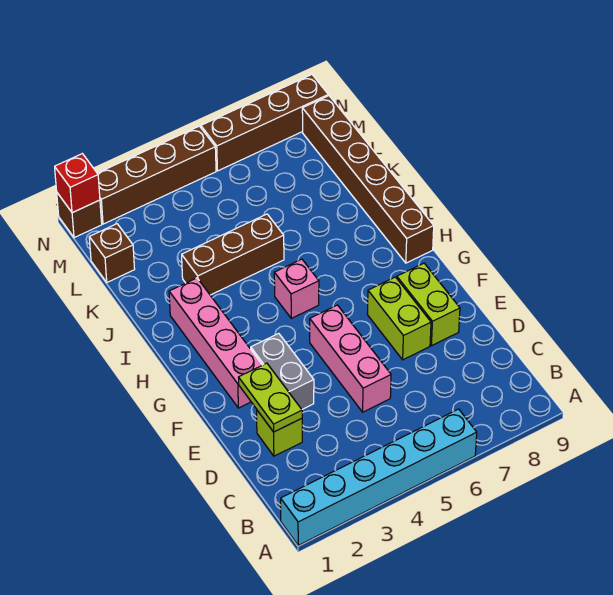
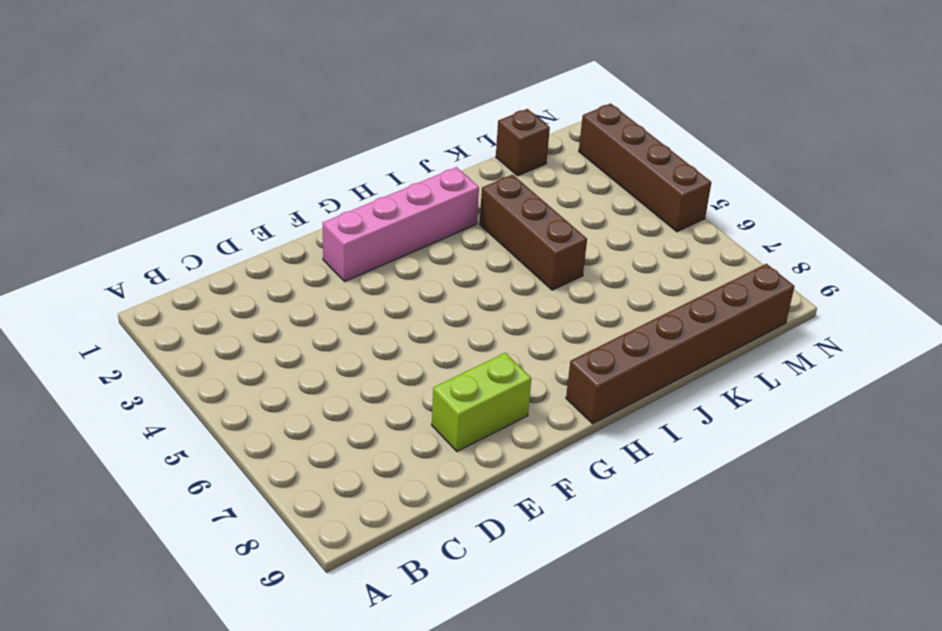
none -> cyan brick A1:A6 level 1
none -> lime brick D2 level 1
none -> pink brick D5:F5 level 1

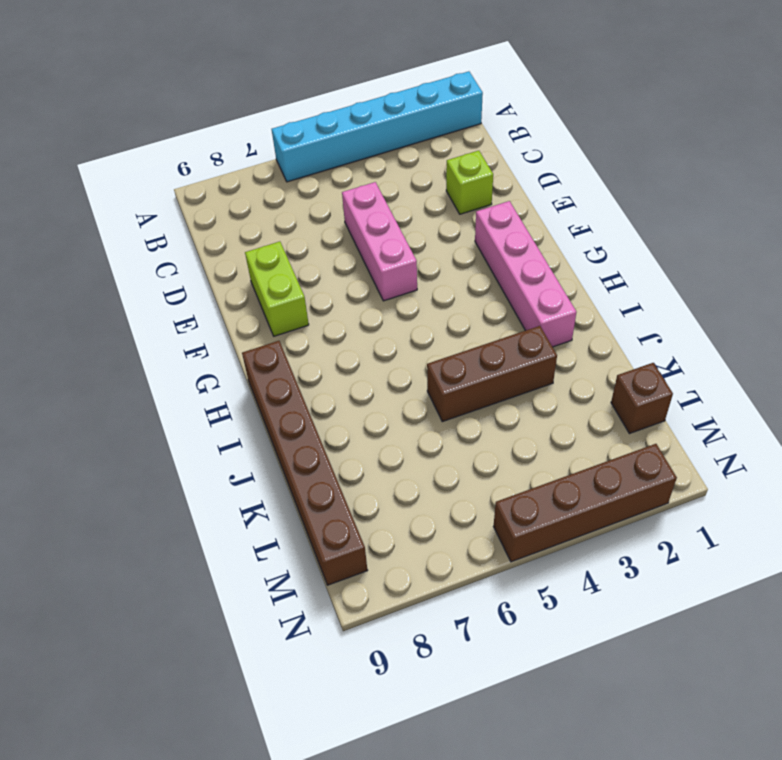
none -> grey brick E3:F3 level 1
none -> lime brick E7:F7 level 1
none -> pink brick H5 level 1

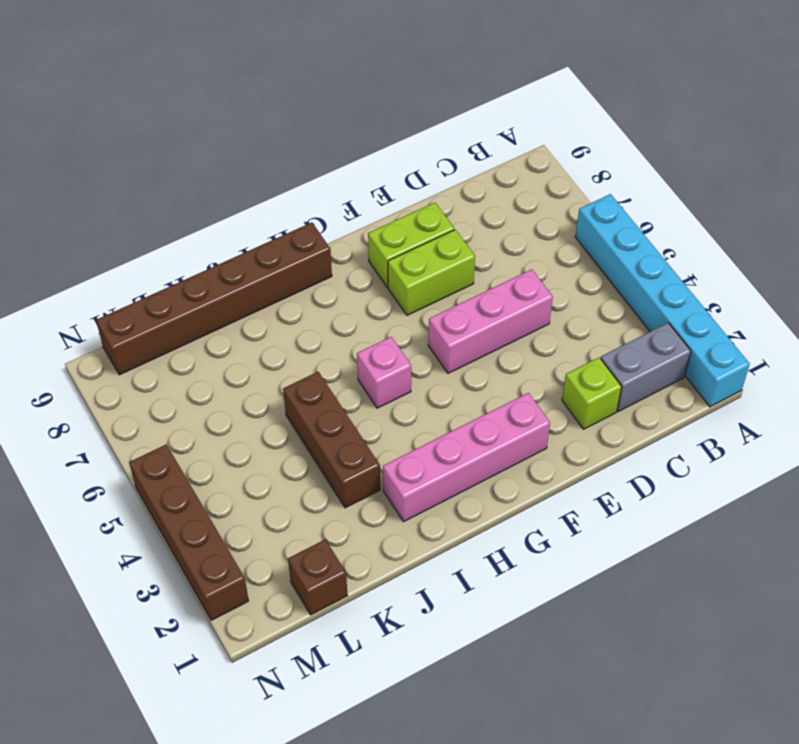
grey brick B2:C2 level 1 -> grey brick E3:F3 level 1
none -> brown brick N1 level 1
none -> brown brick N6:N9 level 1
none -> lime plate D2:E2 level 2

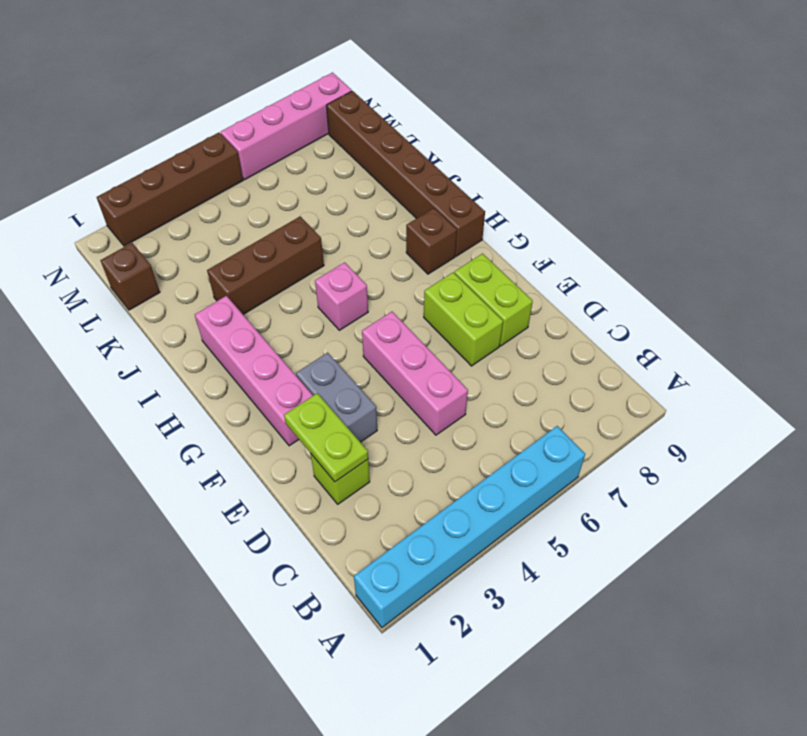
brown brick H8 level 1 -> brown brick N1 level 1
pink brick N6:N9 level 1 -> brown brick N6:N9 level 1
none -> red brick N1 level 2

